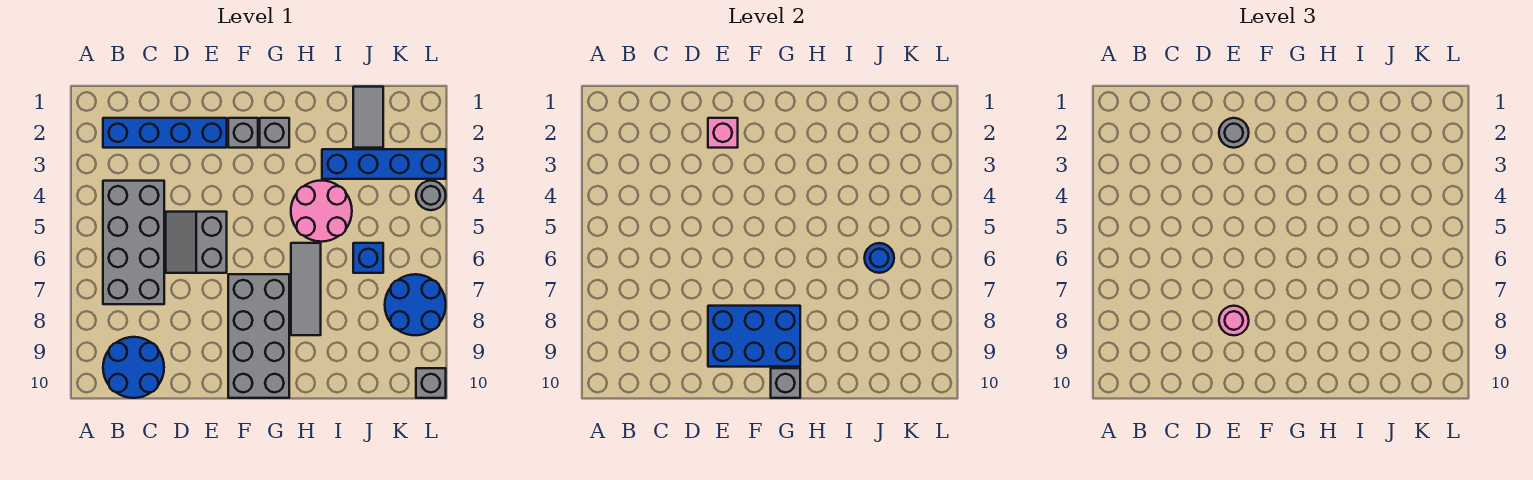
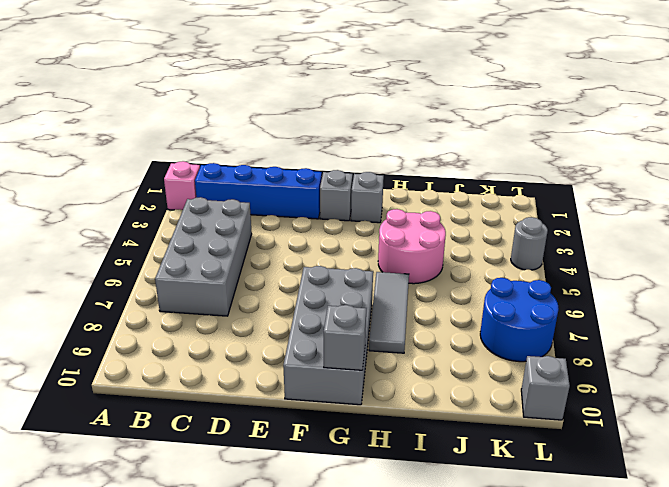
pink brick A2 level 1 -> pink brick E2 level 2
none -> blue round brick B9:C10 level 1
none -> grey slope D5:E6 level 1 top E
none -> blue brick I3:L3 level 1

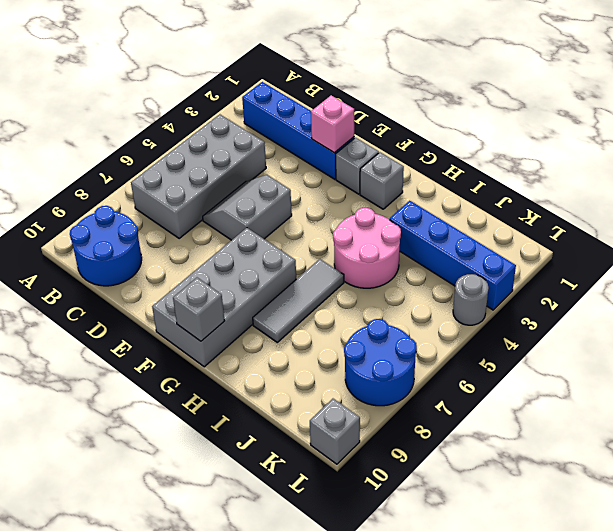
none -> grey tile J1:J2 level 1
none -> blue brick J6 level 1
none -> blue brick E8:G9 level 2

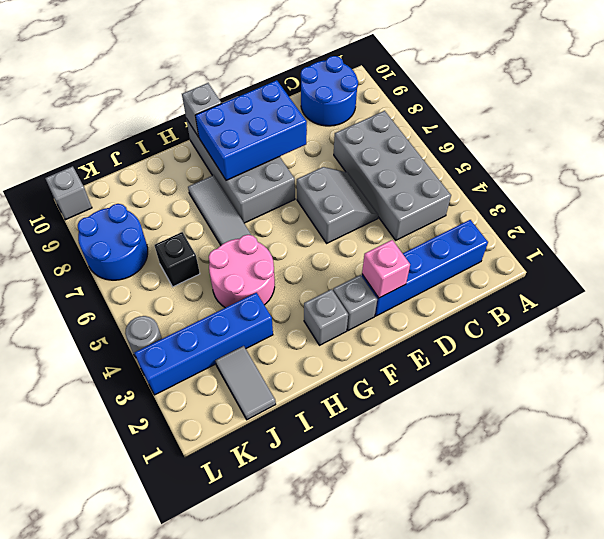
black brick J6 level 1 -> blue brick J6 level 1
none -> blue round brick J6 level 2
none -> grey round brick E2 level 3
none -> pink round brick E8 level 3

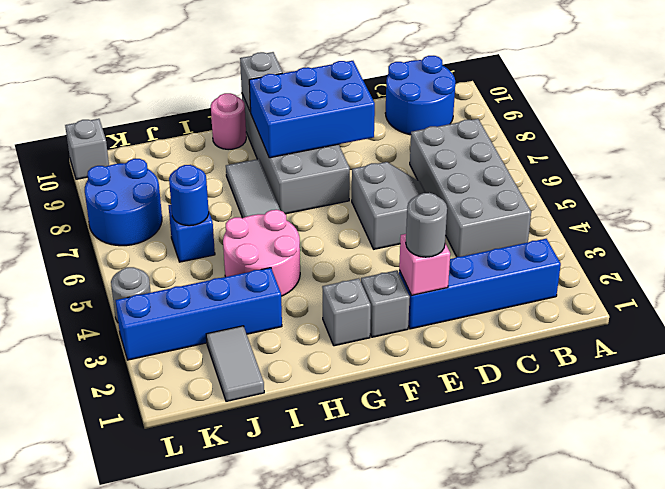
pink round brick H10 level 1 -> pink round brick E8 level 3

